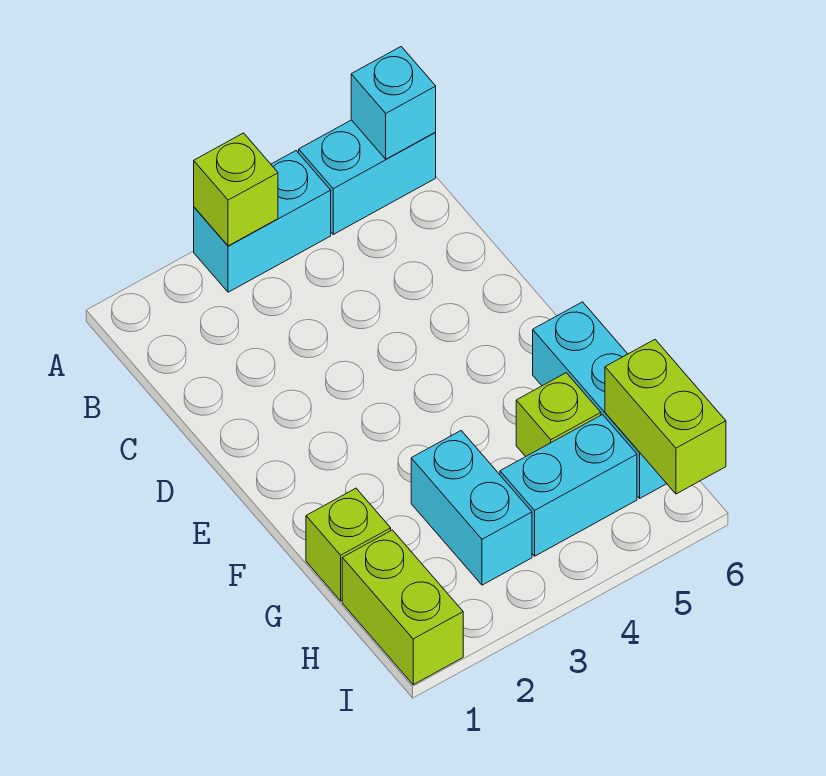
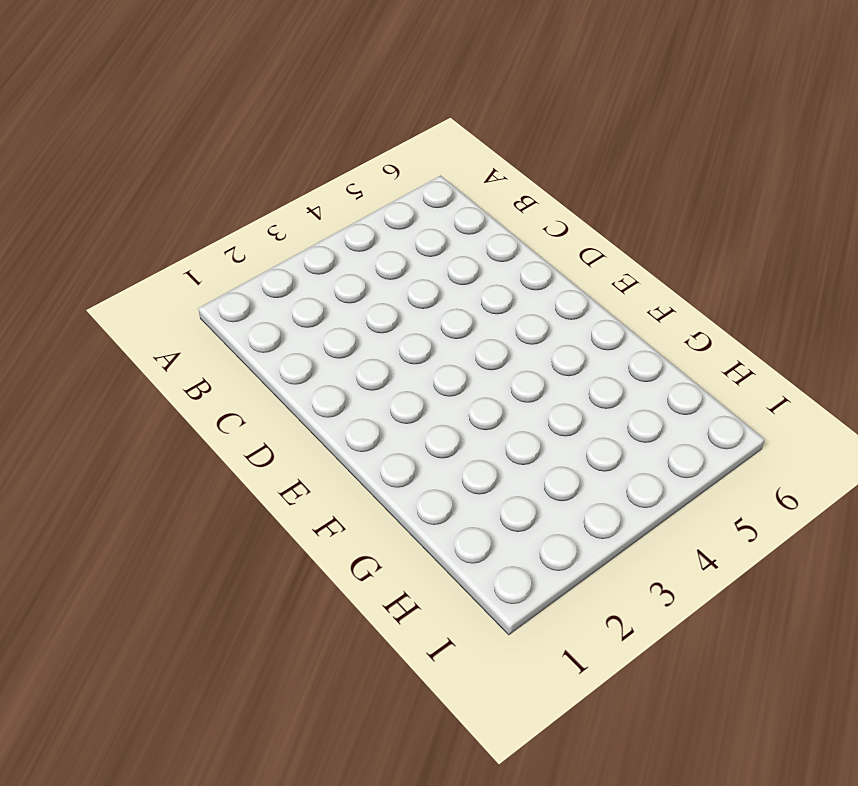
none -> cyan brick A3:A4 level 1
none -> cyan brick A5:A6 level 1

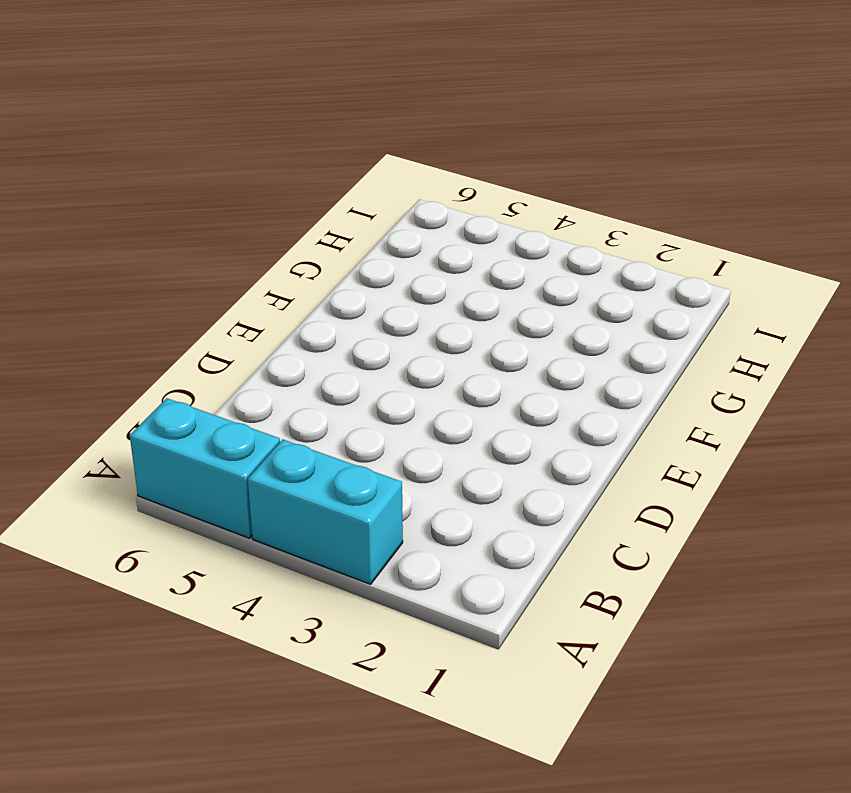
none -> cyan brick F6:H6 level 1
none -> lime brick G1 level 1

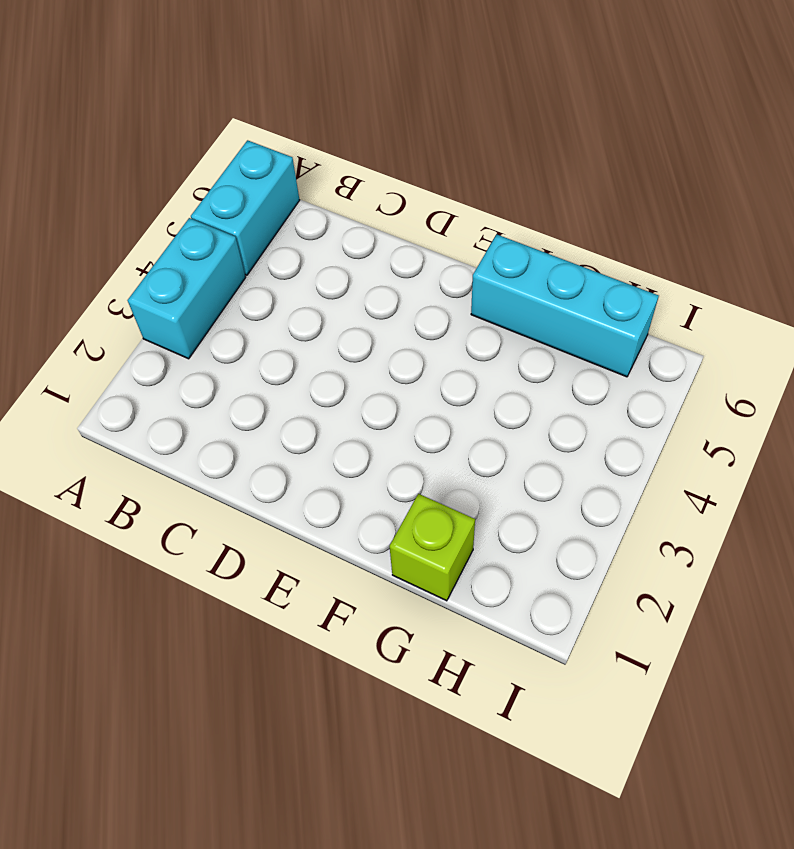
none -> cyan brick G3:H3 level 1
none -> lime brick G5 level 1

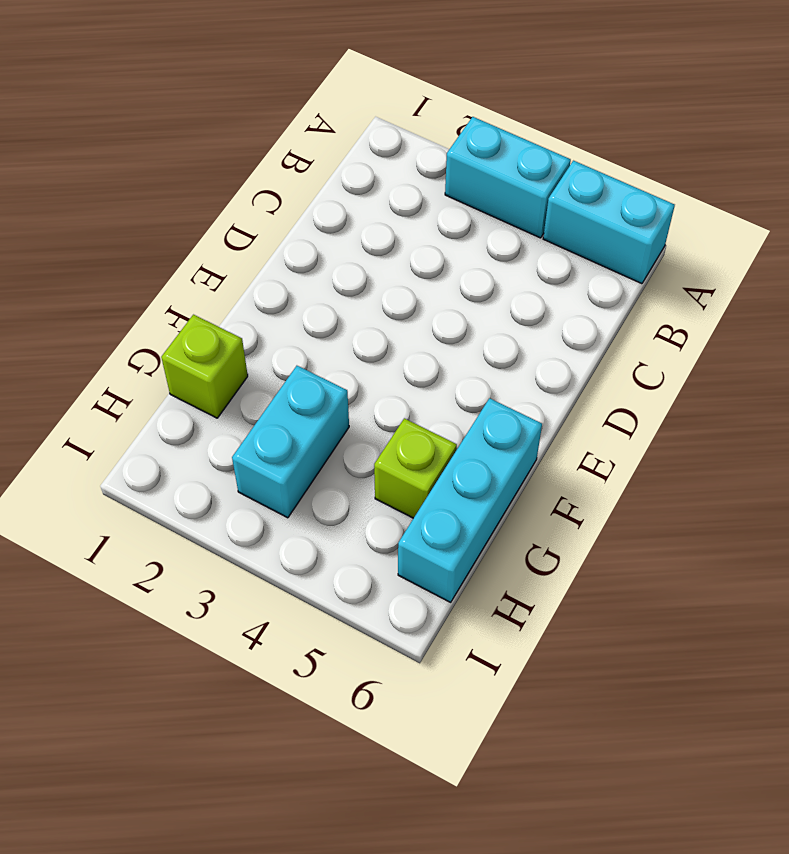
none -> lime brick H1:I1 level 1
none -> cyan brick H4:H5 level 1

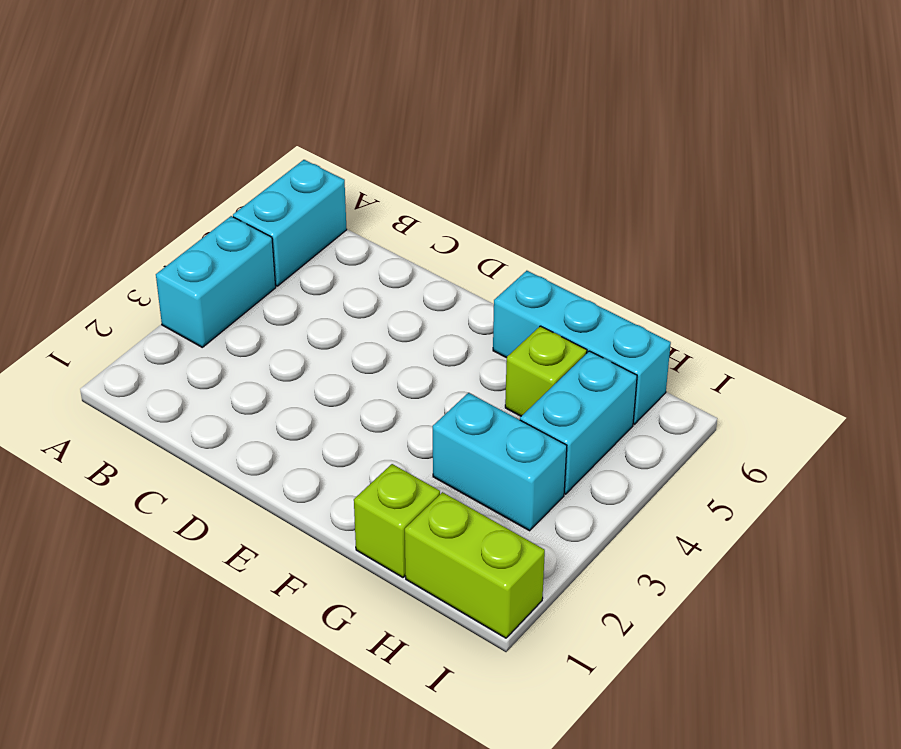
none -> lime brick A3 level 2
none -> cyan brick A6 level 2

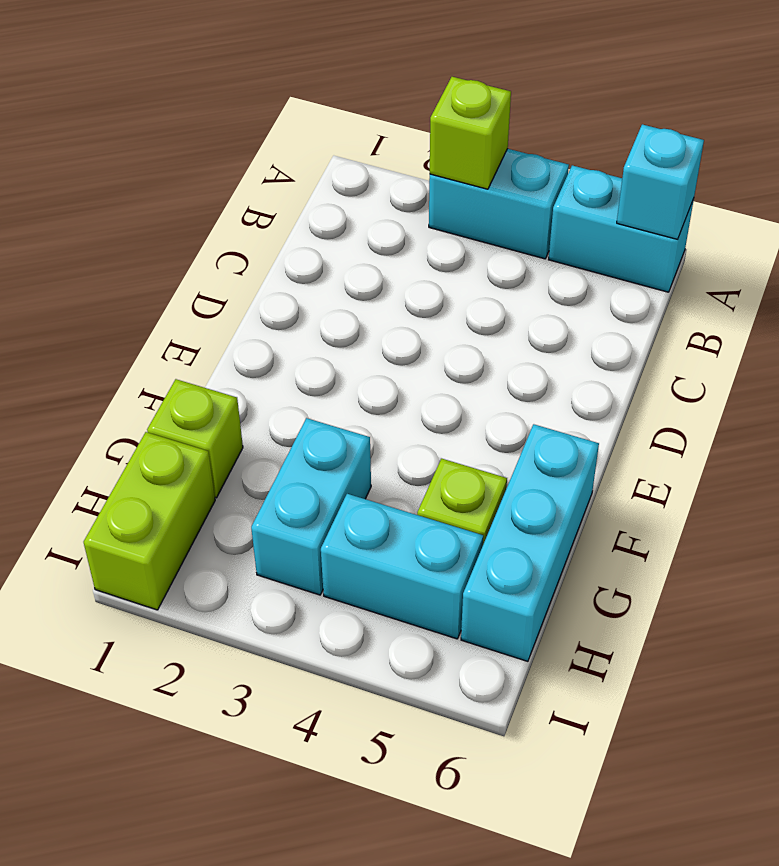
none -> lime brick H6:I6 level 2

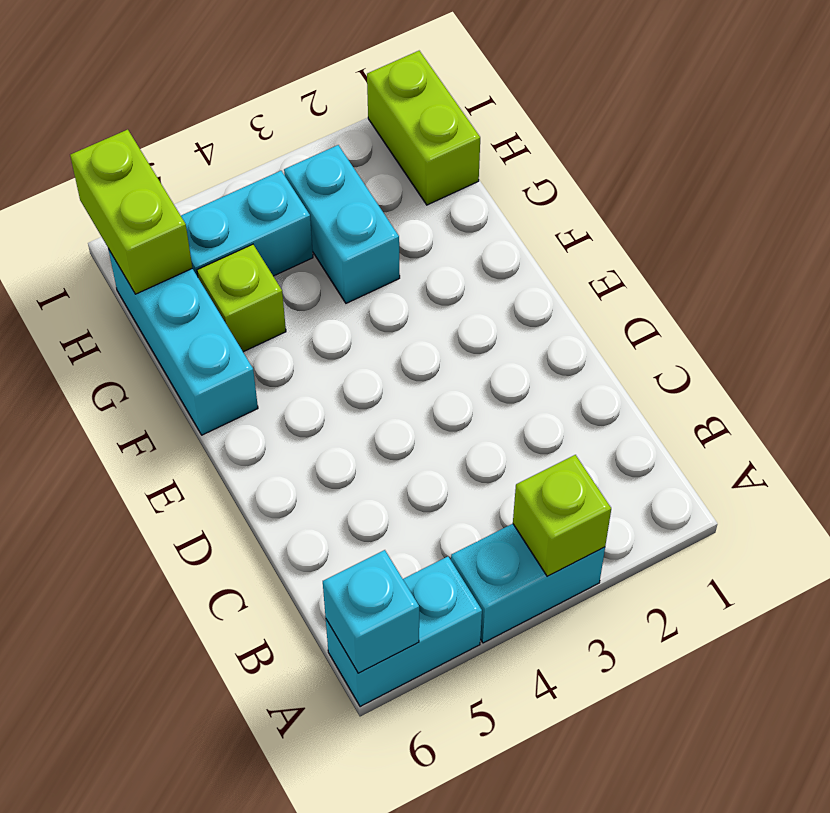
none -> lime brick G1 level 1

